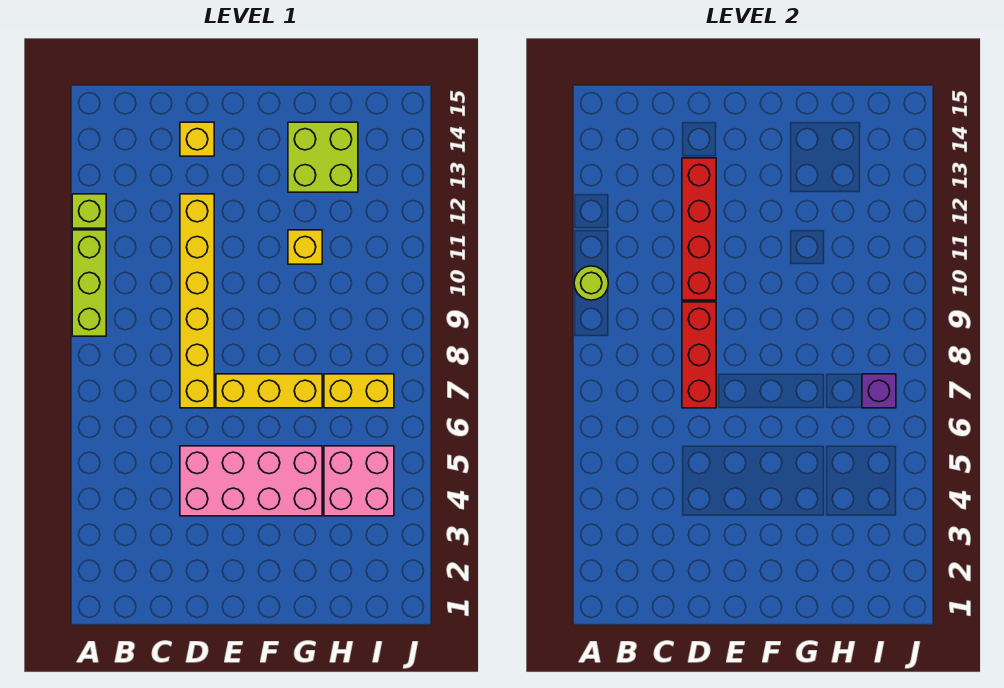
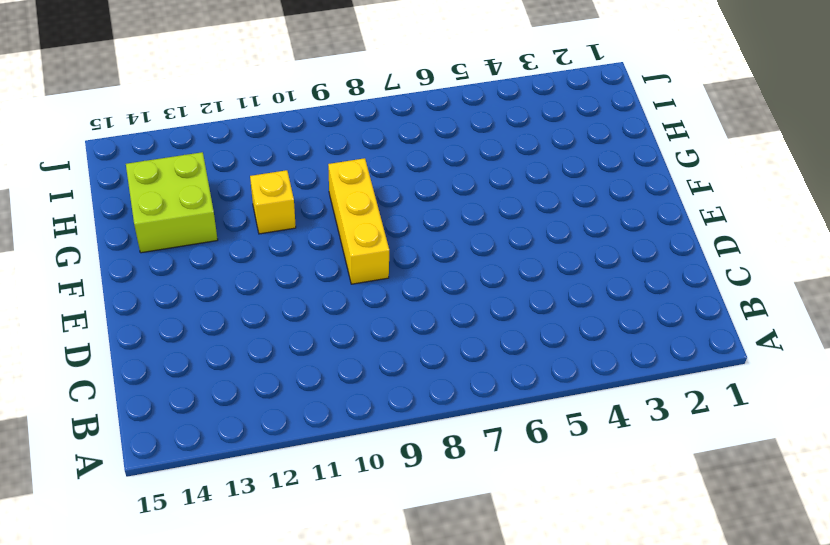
yellow brick E9:G9 level 1 -> yellow brick E7:G7 level 1
none -> lime brick A9:A11 level 1
none -> lime brick A12 level 1
none -> pink brick D4:G5 level 1

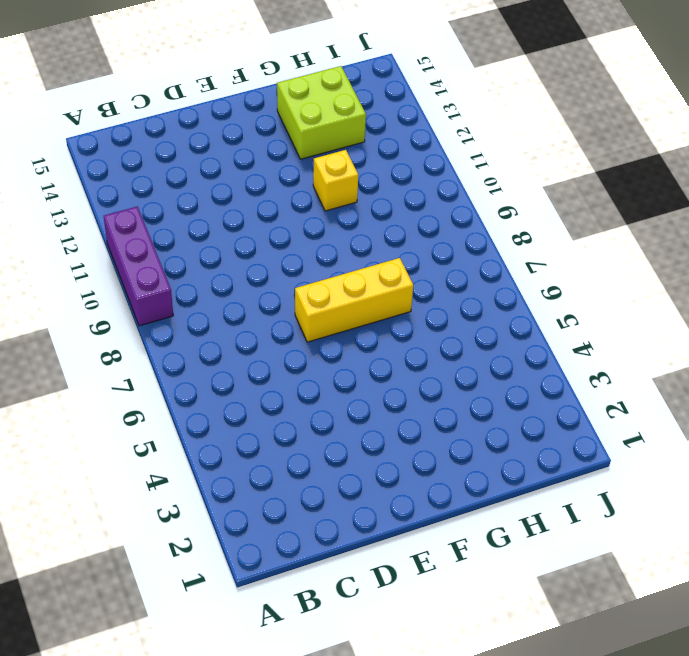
purple brick A9:A11 level 1 -> lime brick A9:A11 level 1
none -> lime brick A12 level 1
none -> pink brick D4:G5 level 1
none -> yellow brick D7:D12 level 1

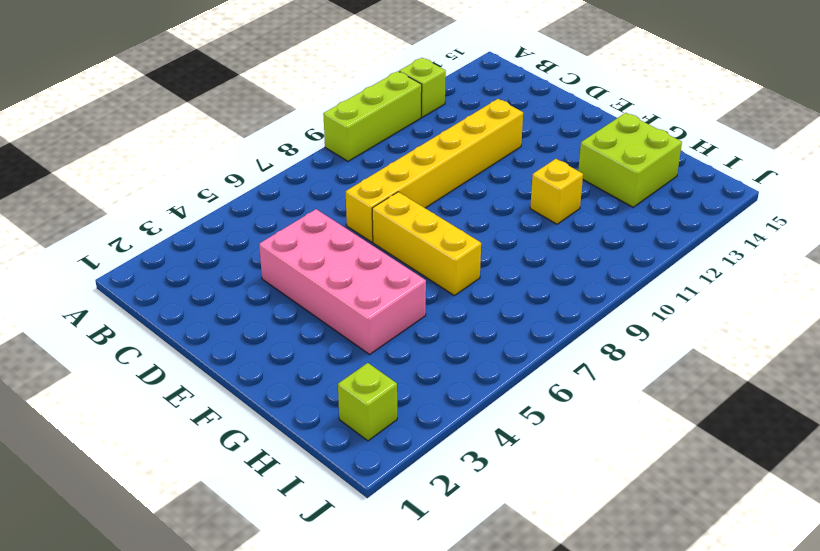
lime brick I2 level 1 -> none
none -> yellow brick D14 level 1
none -> pink brick H4:I5 level 1
none -> yellow brick H7:I7 level 1

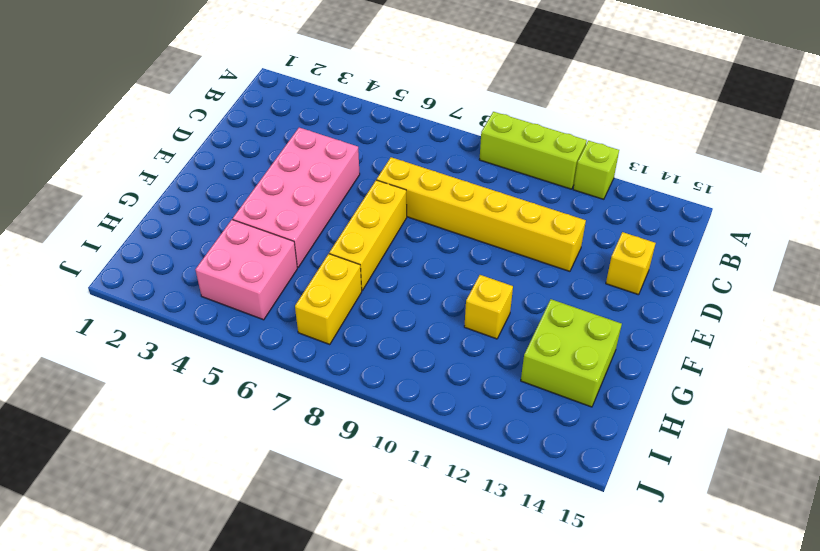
none -> lime round brick A10 level 2
none -> red brick D7:D9 level 2
none -> red brick D10:D13 level 2

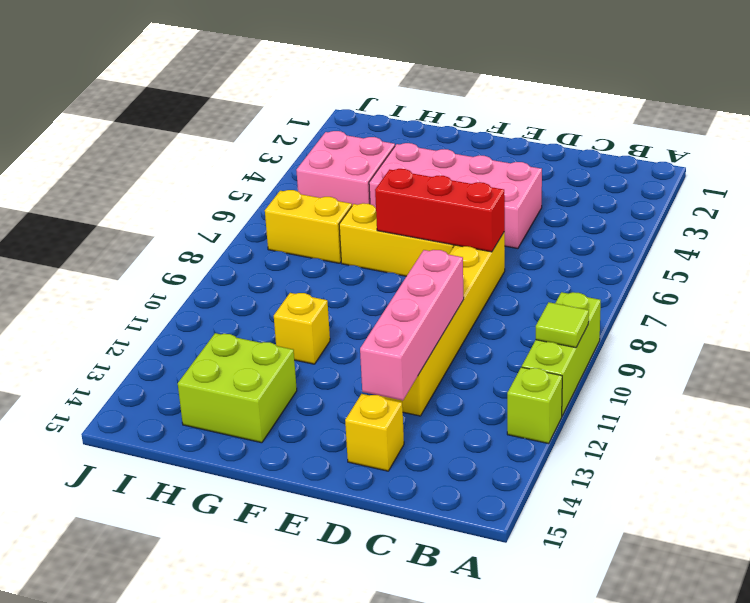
lime tile A10 level 2 -> lime round brick A10 level 2
red brick D7:F7 level 2 -> red brick D7:D9 level 2
pink brick D10:D13 level 2 -> red brick D10:D13 level 2
none -> purple brick I7 level 2

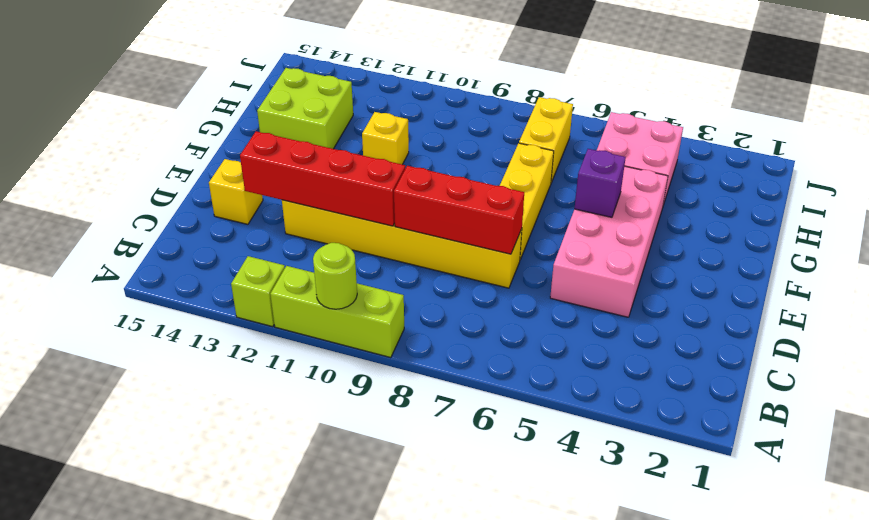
purple brick F5 level 2 -> purple brick I7 level 2

